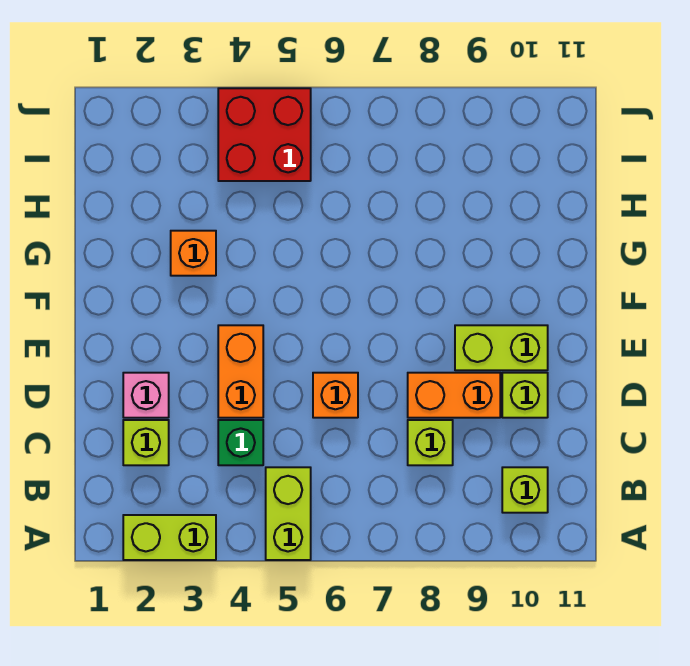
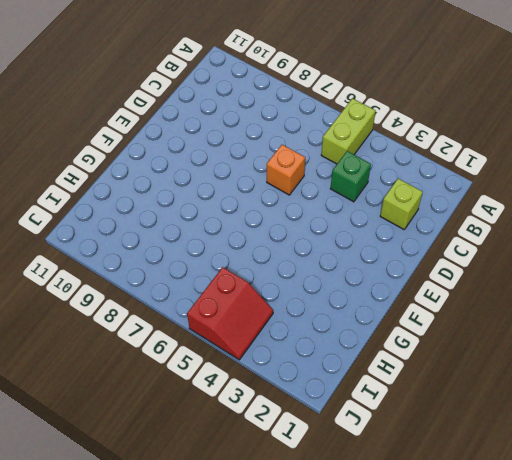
red slope I4:J5 level 1 top 5 -> red brick I4:J5 level 1
none -> lime brick A2:A3 level 1
none -> lime brick B10 level 1
none -> lime brick C8 level 1

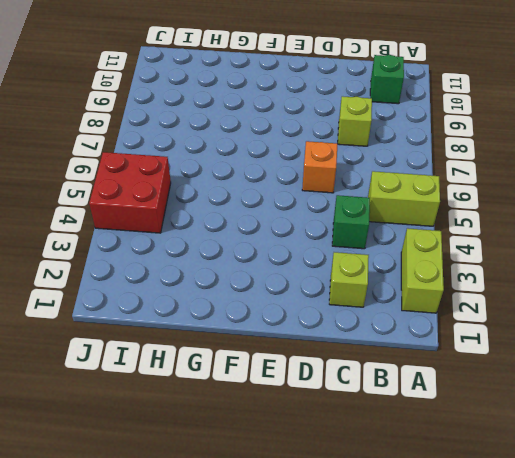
green brick B10 level 1 -> lime brick B10 level 1
none -> pink brick D2 level 1
none -> orange brick D4:E4 level 1
none -> orange brick D8:D9 level 1

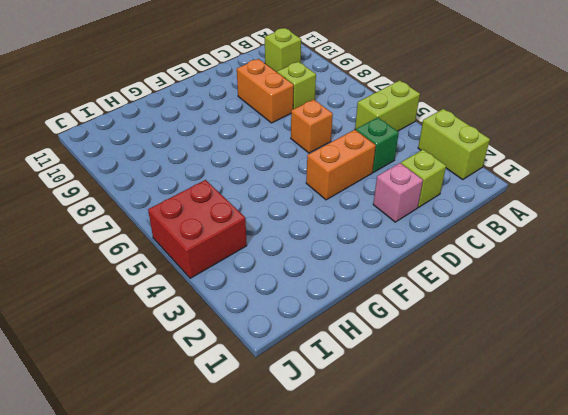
none -> lime brick D10 level 1
none -> lime brick E9:E10 level 1
none -> orange brick G3 level 1

